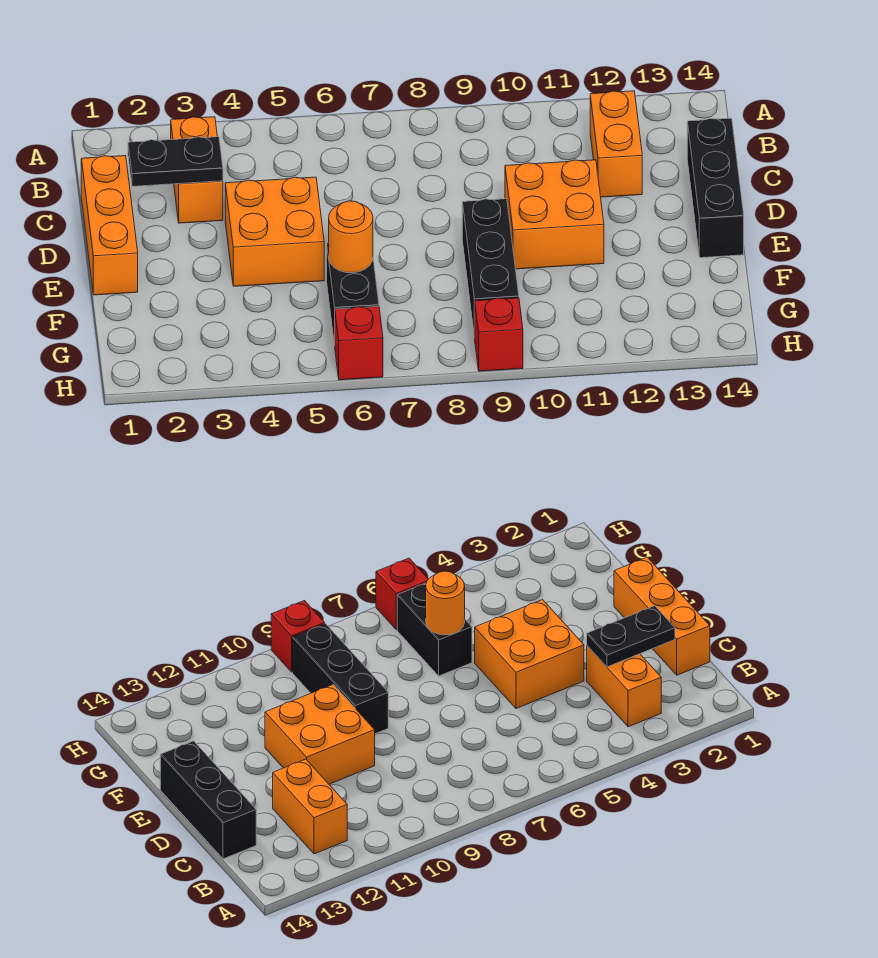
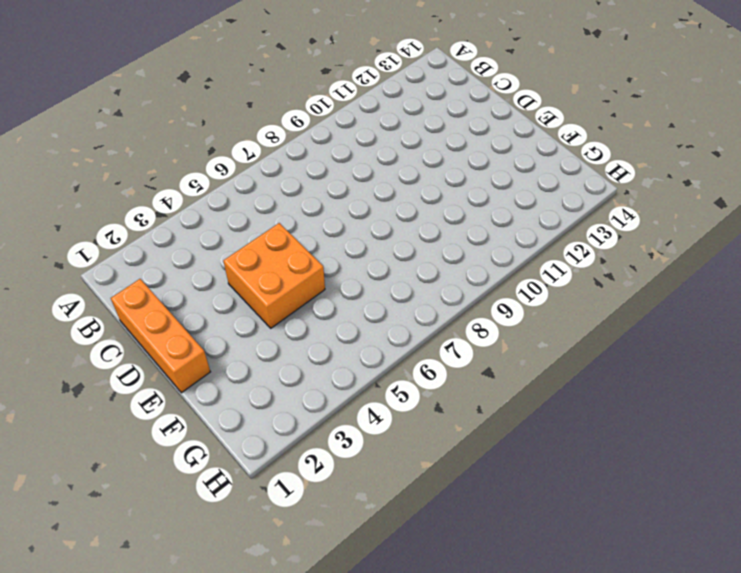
none -> orange brick B3:C3 level 1
none -> orange brick B12:C12 level 1
none -> black brick C14:E14 level 1

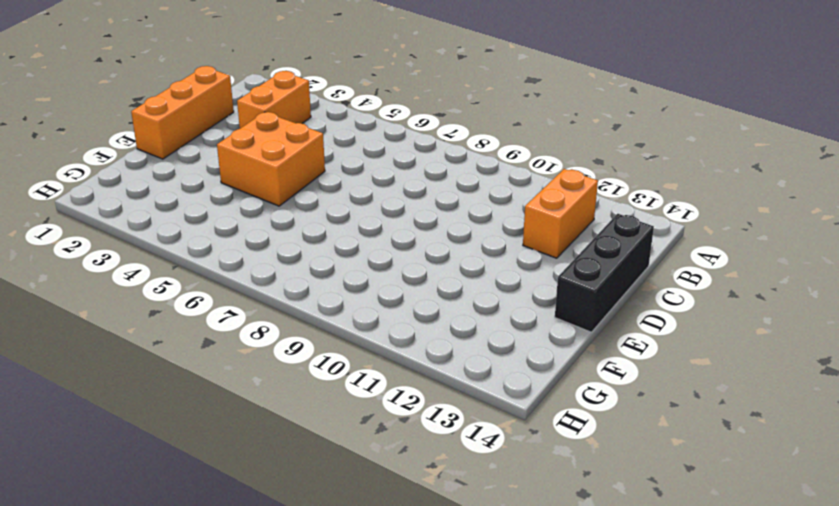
none -> orange brick D10:E11 level 1
none -> black brick E9:G9 level 1
none -> black brick F6:G6 level 1

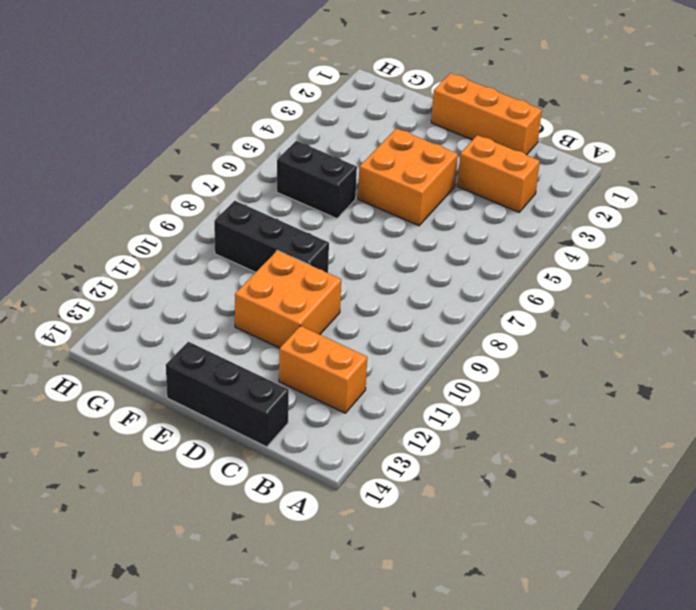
none -> red brick H6 level 1
none -> red brick H9 level 1
none -> black plate C2:C3 level 2

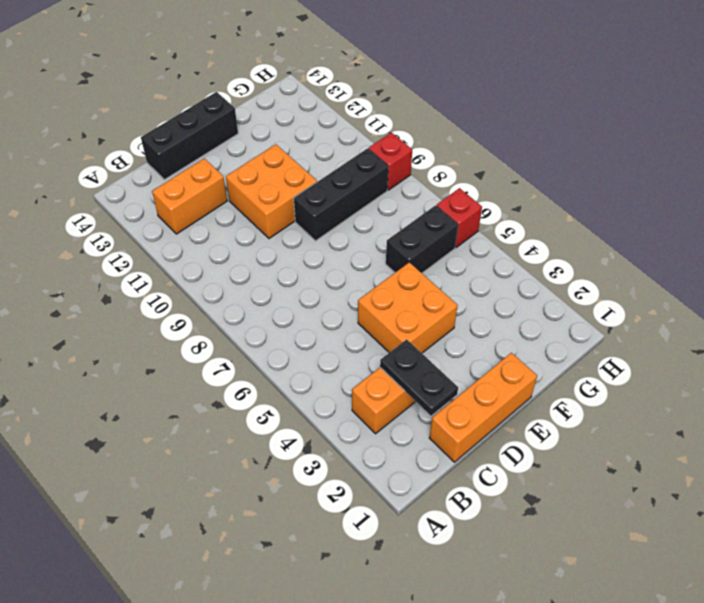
none -> orange round brick F6 level 2

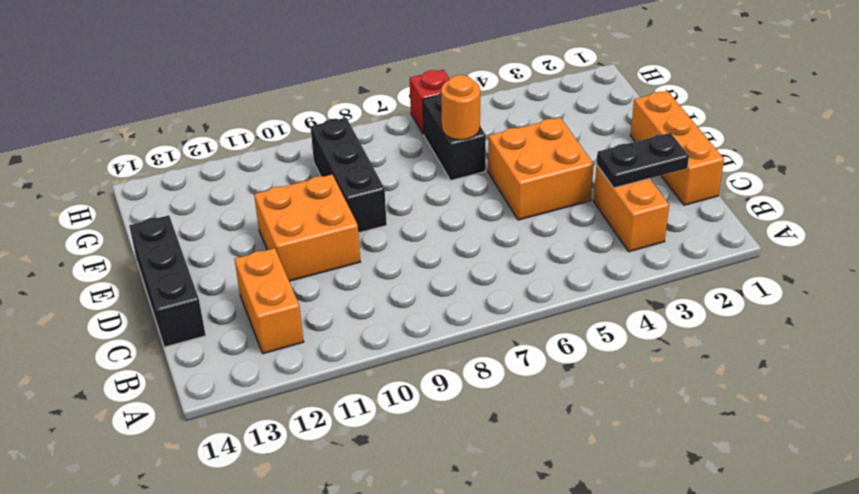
none -> red brick H9 level 1

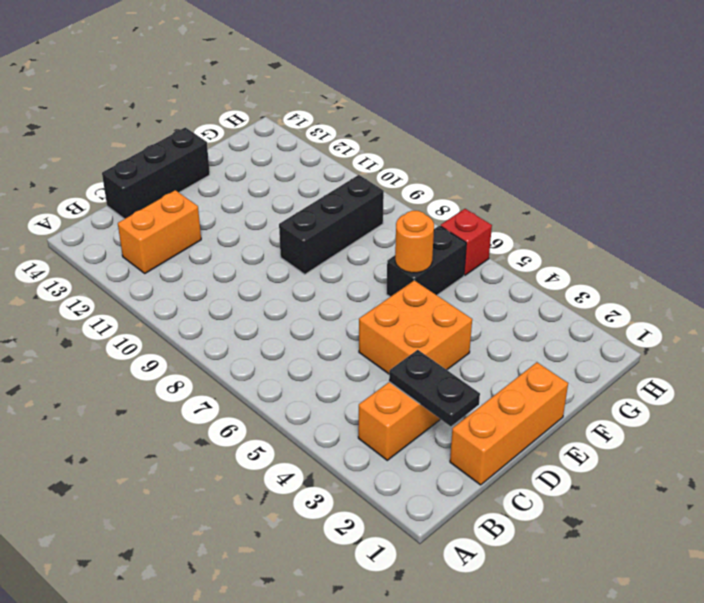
none -> orange brick D10:E11 level 1
none -> red brick H9 level 1

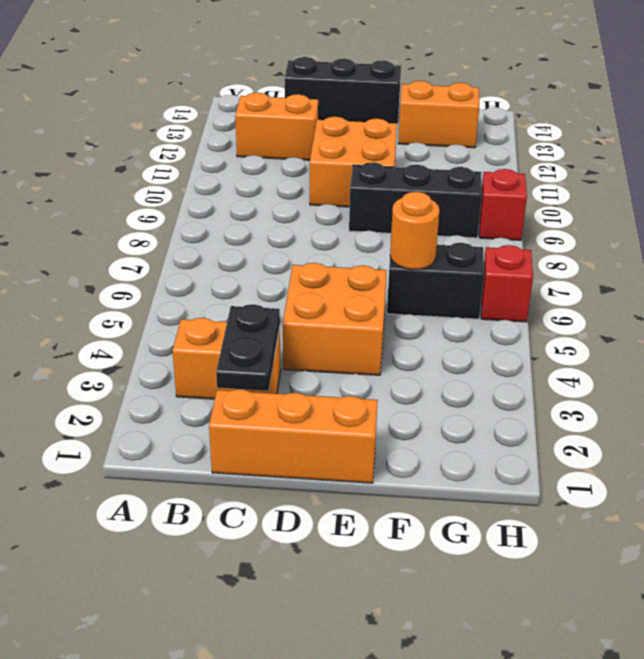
orange brick F13:G13 level 1 -> none

